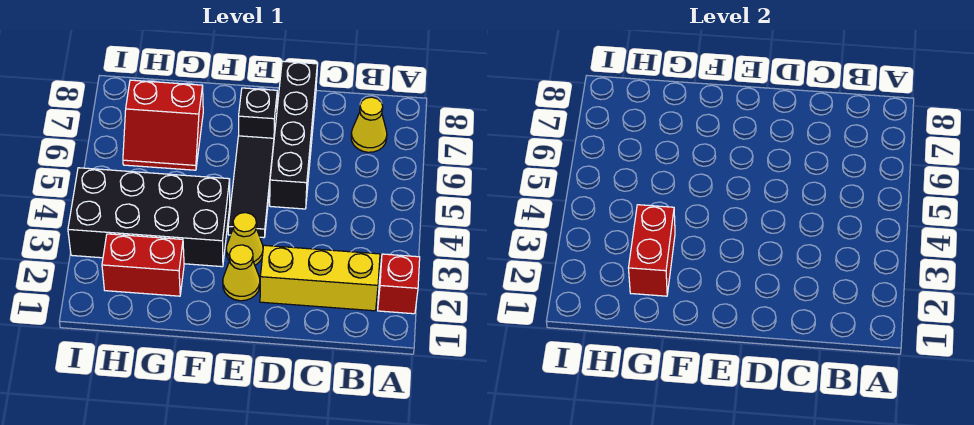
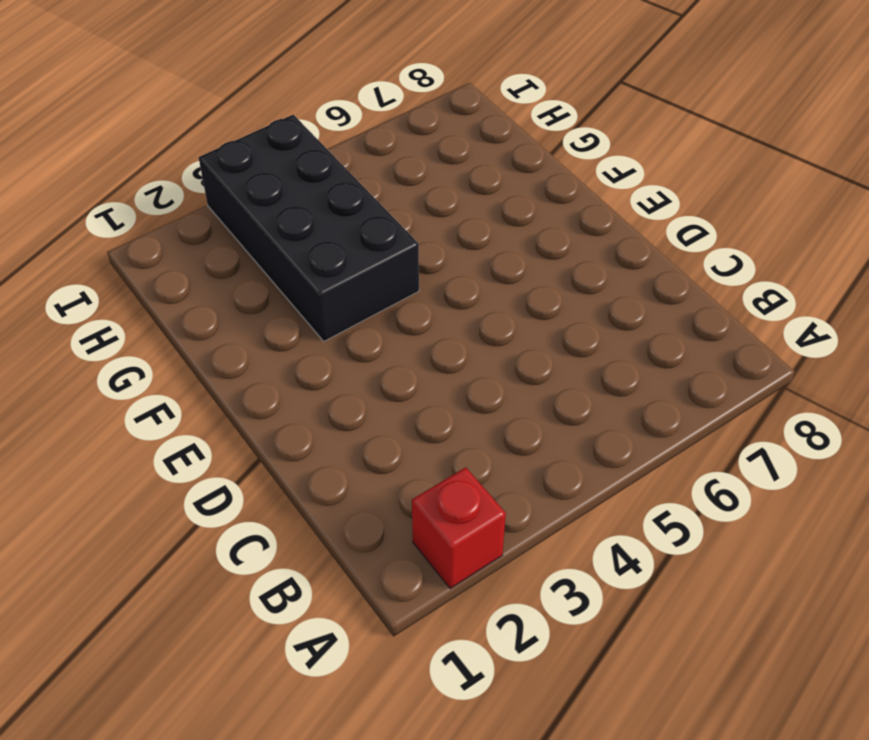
none -> yellow brick B2:D2 level 1
none -> yellow cone B7 level 1
none -> black brick D5:D8 level 1

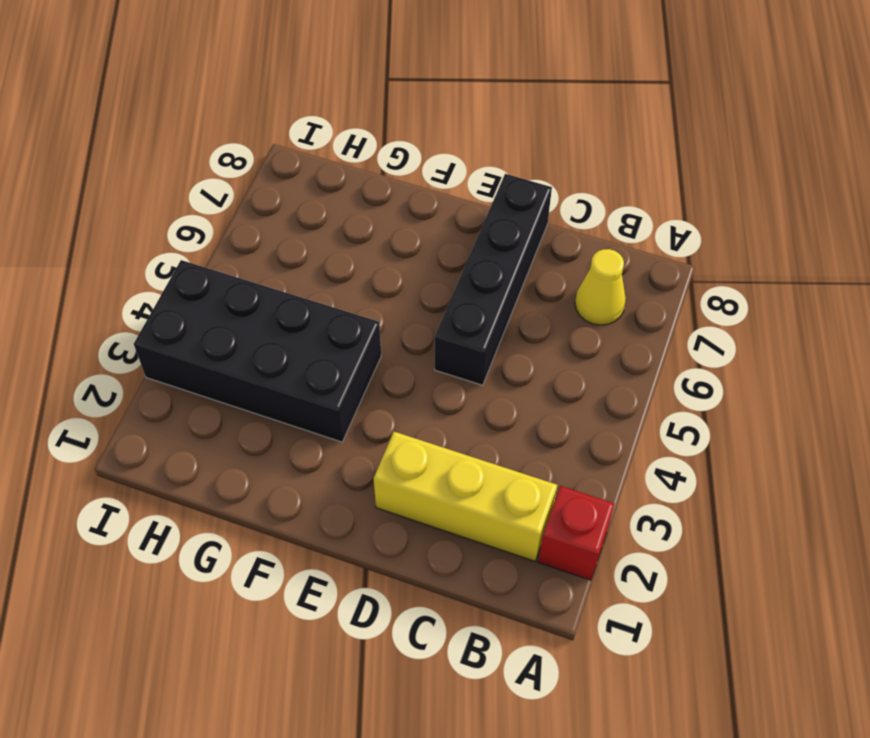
none -> yellow cone E2 level 1
none -> yellow cone E3 level 1
none -> black tile E4:E6 level 1

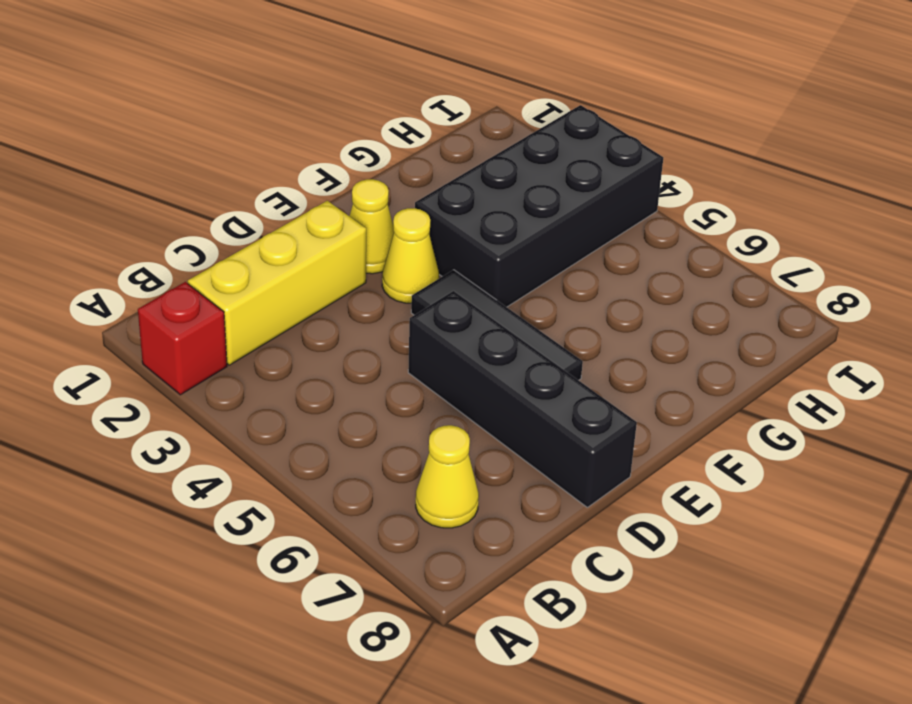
none -> black brick E7 level 1
none -> red brick G2:H2 level 1
none -> red slope G6:H7 level 1 top 7

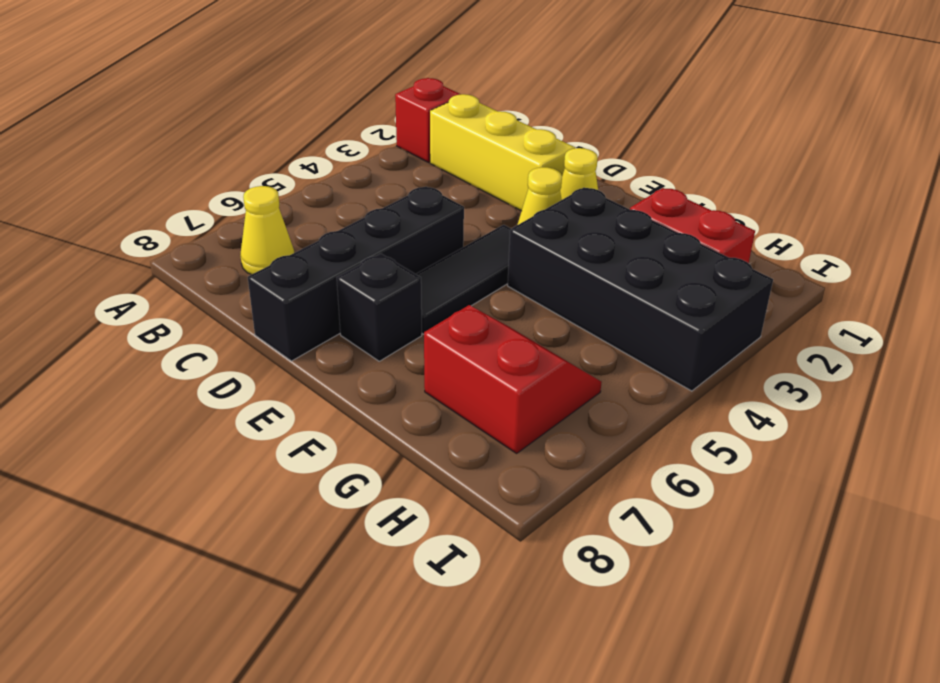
none -> red brick G2:G3 level 2

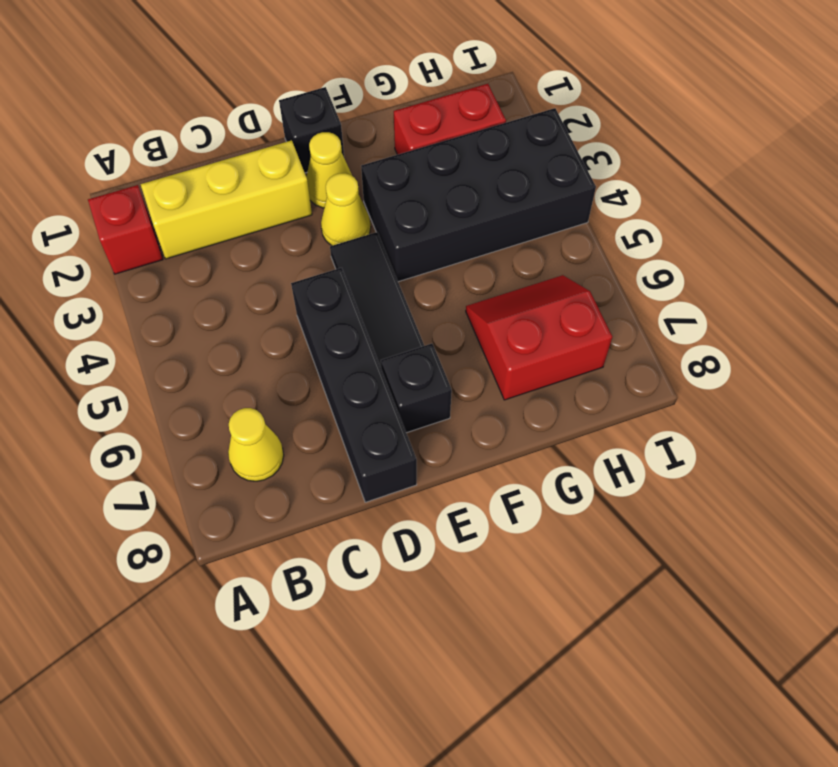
black brick E1 level 1 -> none
none -> red brick G2:G3 level 2

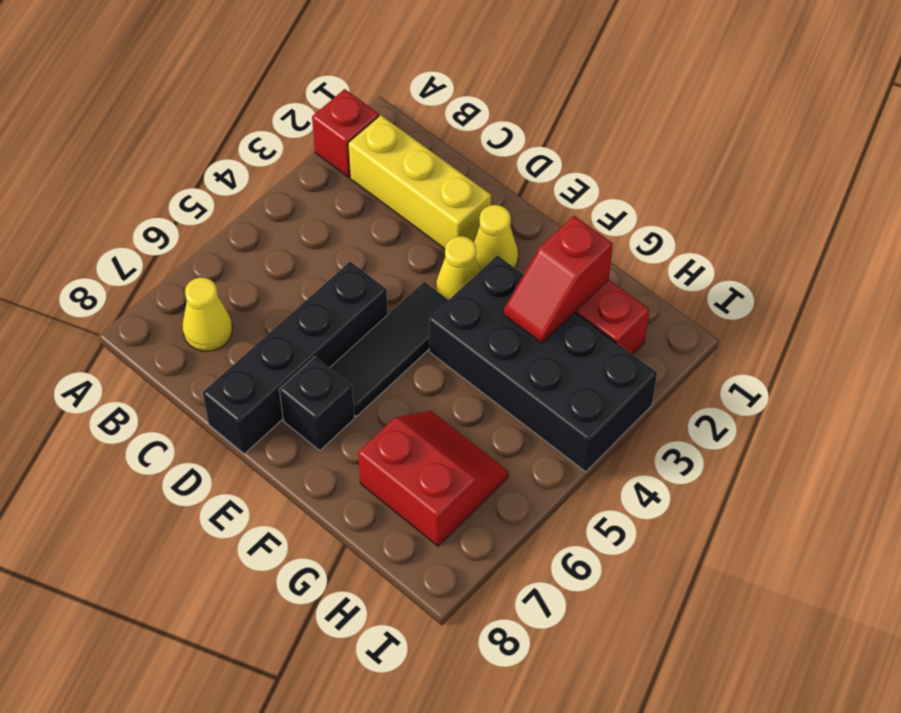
red slope G2:G3 level 2 top 2 -> red brick G2:G3 level 2

